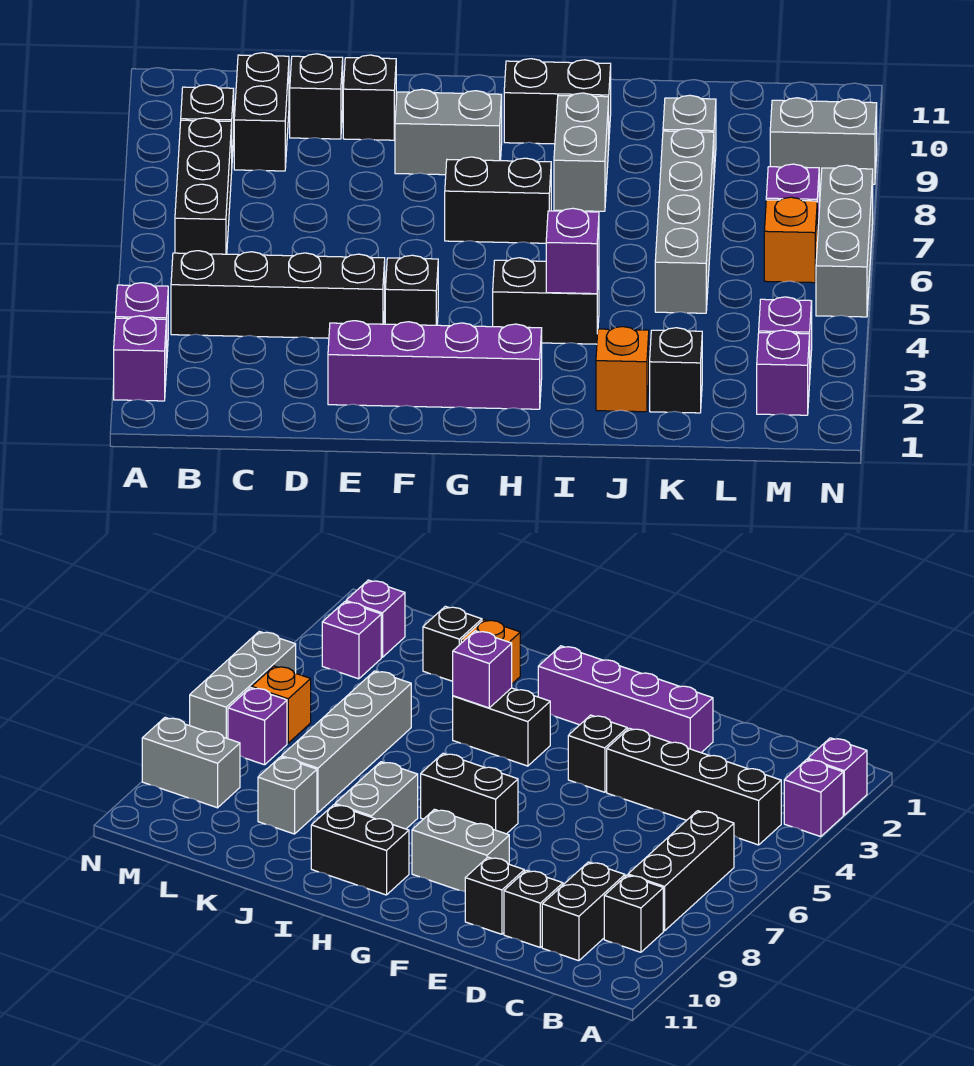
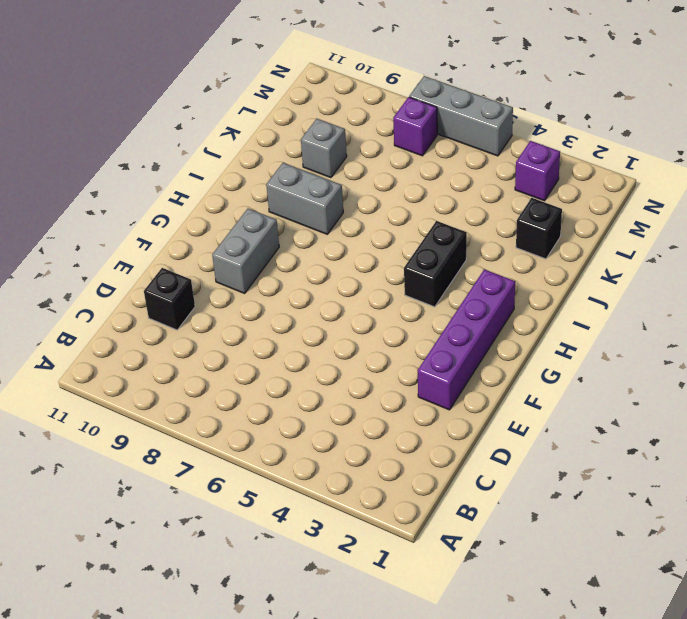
none -> purple brick A2 level 1
none -> purple brick A3 level 1
none -> black brick B4:E4 level 1

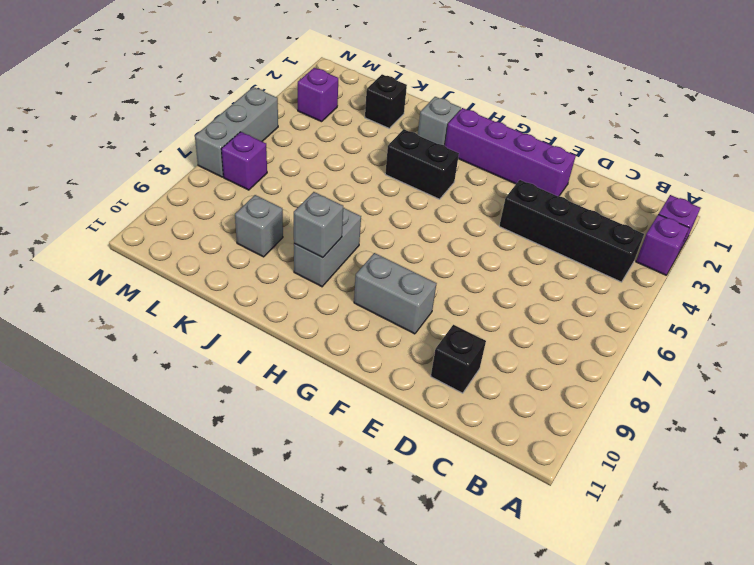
grey brick I2 level 1 -> none
grey brick I9 level 2 -> none
none -> black brick B6:B8 level 1
none -> black brick B9 level 1
none -> black brick C9:C10 level 1

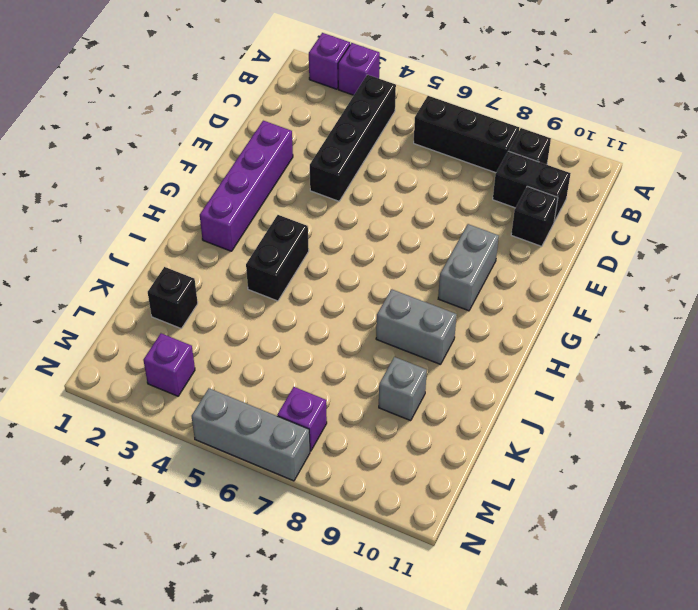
none -> black brick E10 level 1
none -> black brick F4 level 1
none -> black brick G7:H7 level 1

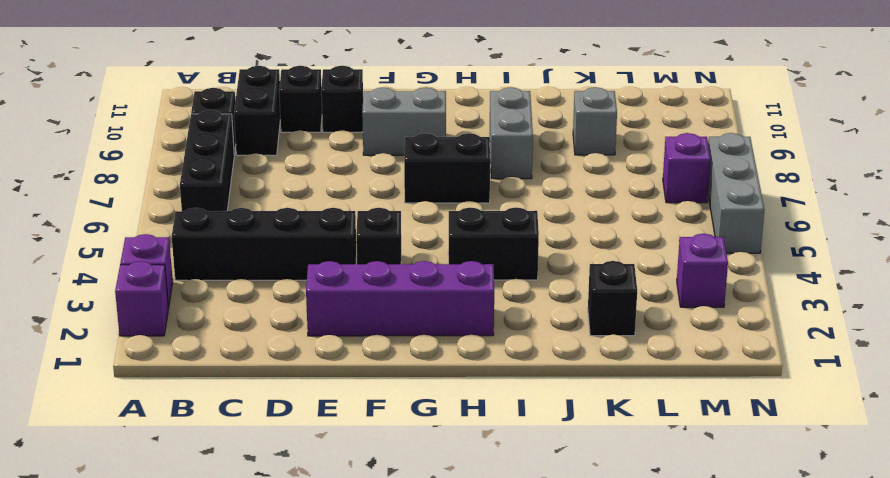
none -> black brick H10:I10 level 1
none -> orange brick J2 level 1
none -> grey brick K5:K8 level 1

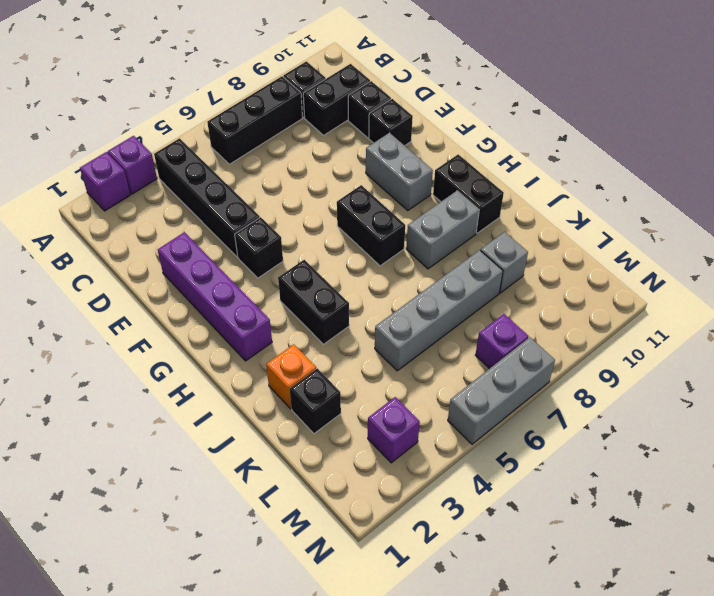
none -> purple brick M2 level 1
none -> orange brick M6 level 1
none -> grey brick M9:N9 level 1

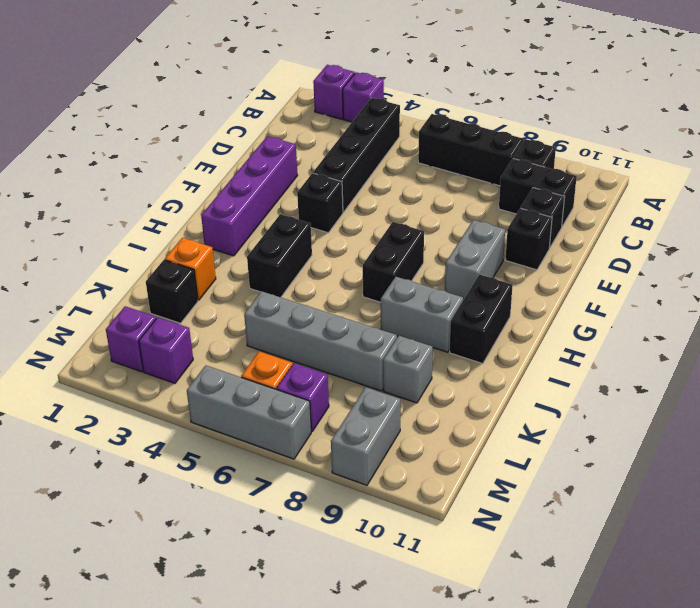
none -> purple brick I4 level 2

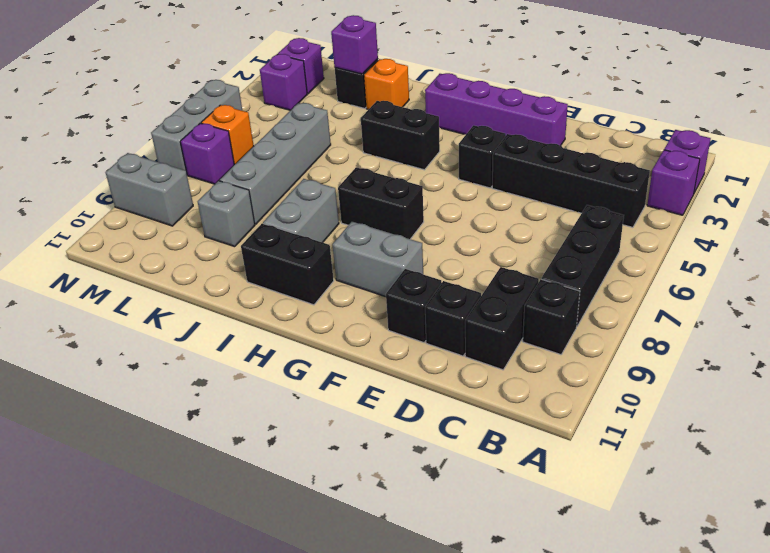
purple brick K2 level 2 -> purple brick I4 level 2

